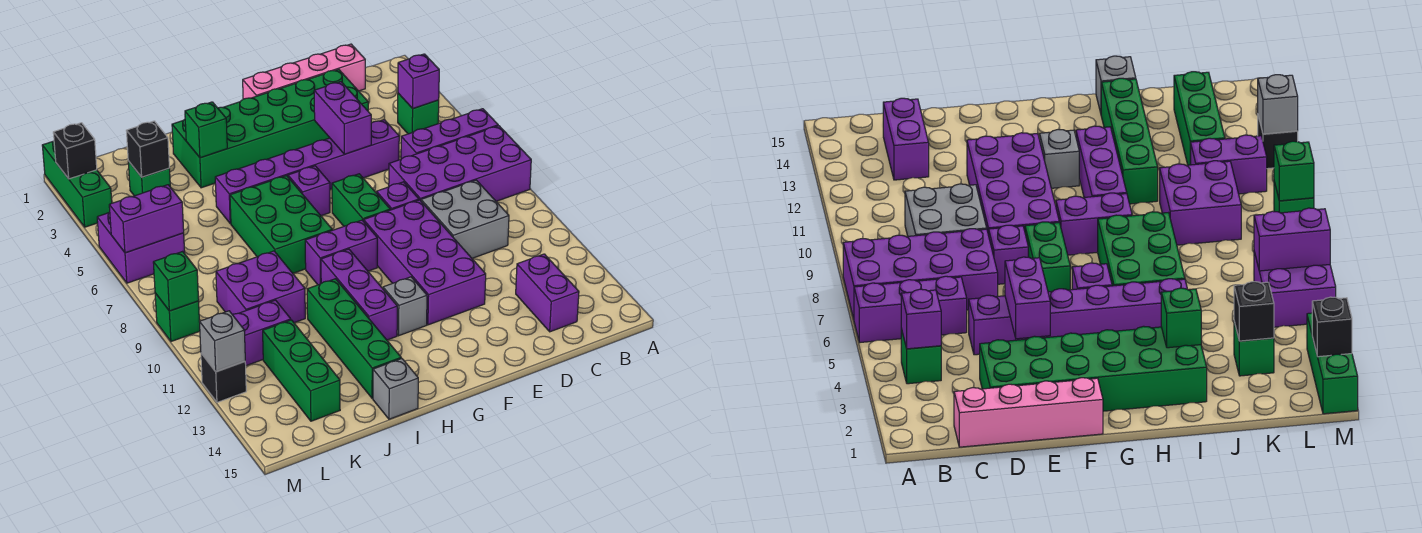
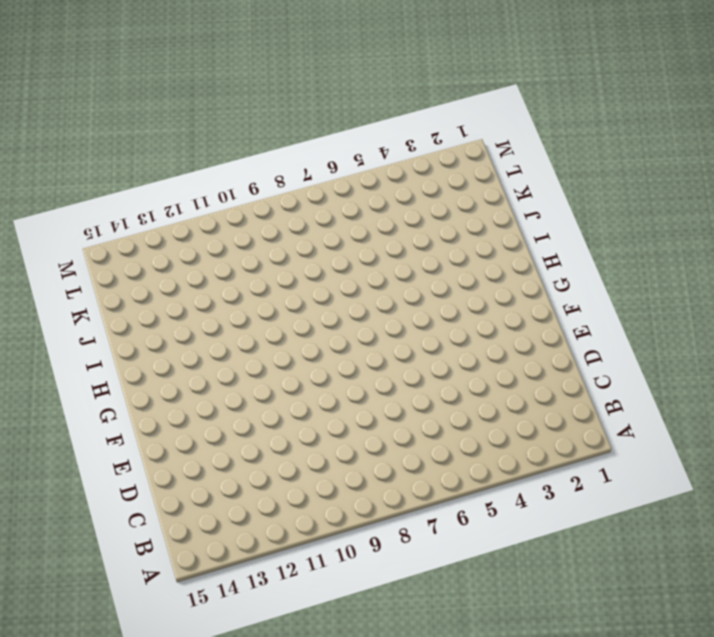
none -> purple brick A6:C6 level 1
none -> purple brick A7:D8 level 1
none -> green brick B4 level 1
none -> pink brick C1:F1 level 1

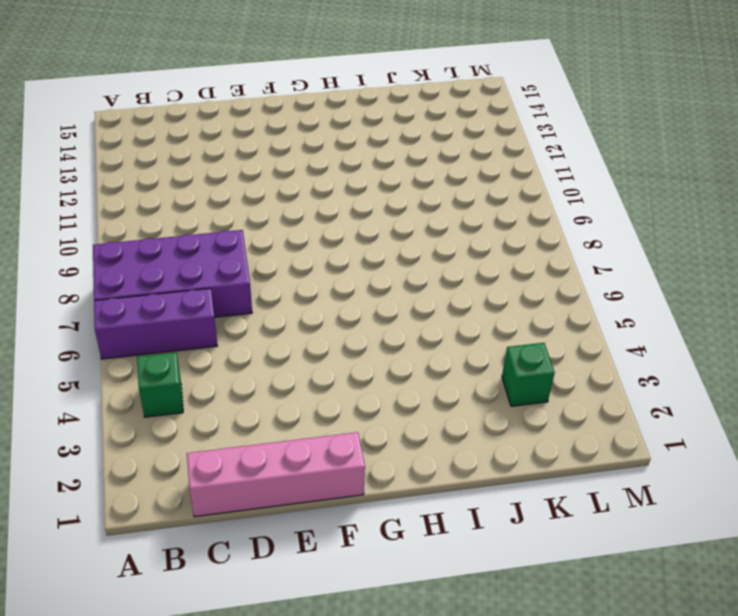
none -> grey brick C9:D10 level 1
none -> purple brick C13:C14 level 1
none -> green brick D2:I3 level 1
none -> purple brick D5:I5 level 1

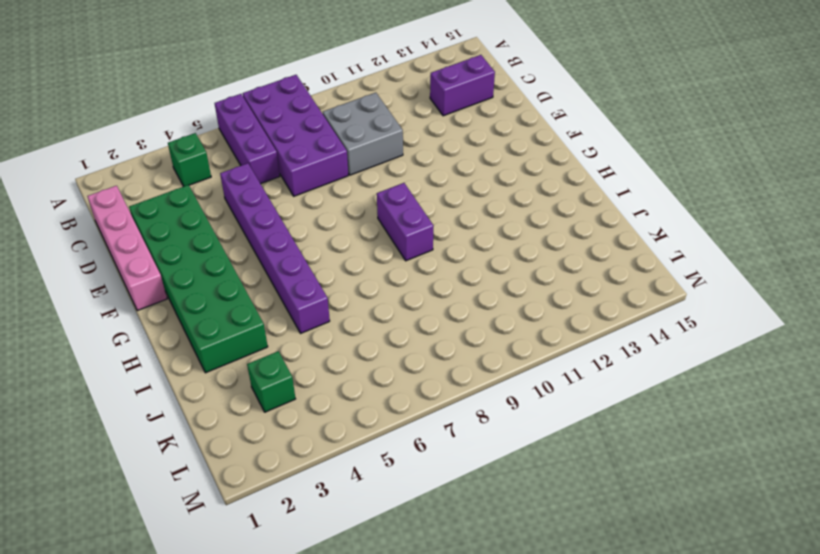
none -> purple brick E8 level 1
none -> purple brick E9:F12 level 1
none -> green brick F7:F8 level 1
none -> purple brick G6 level 1

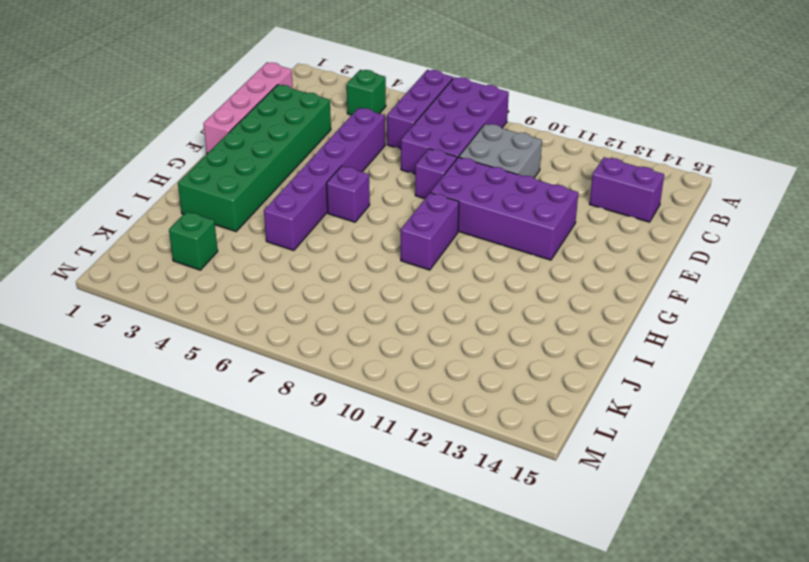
none -> green brick F7:F8 level 1
none -> grey brick G12 level 1
none -> green brick H6:I8 level 1
none -> purple brick H10:H12 level 1

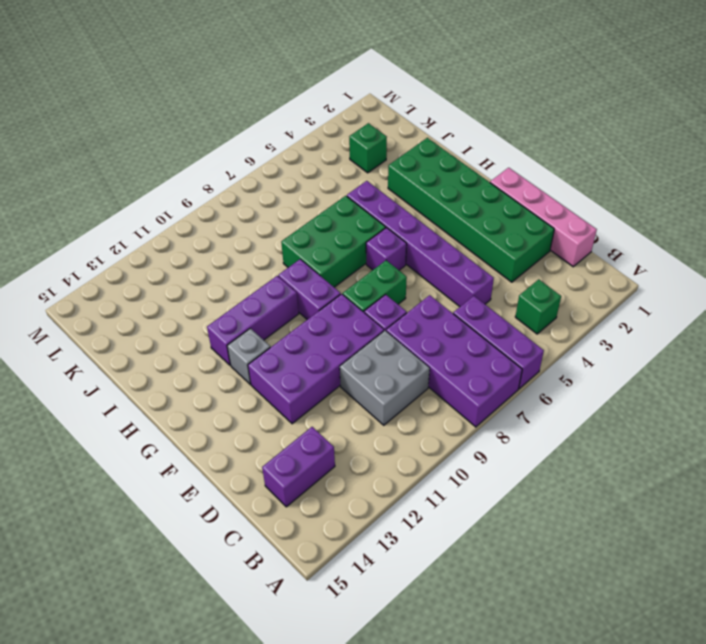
none -> green brick I11:I14 level 1
none -> grey brick I15 level 1
none -> purple brick J9:K10 level 1
none -> purple brick K11:L11 level 1

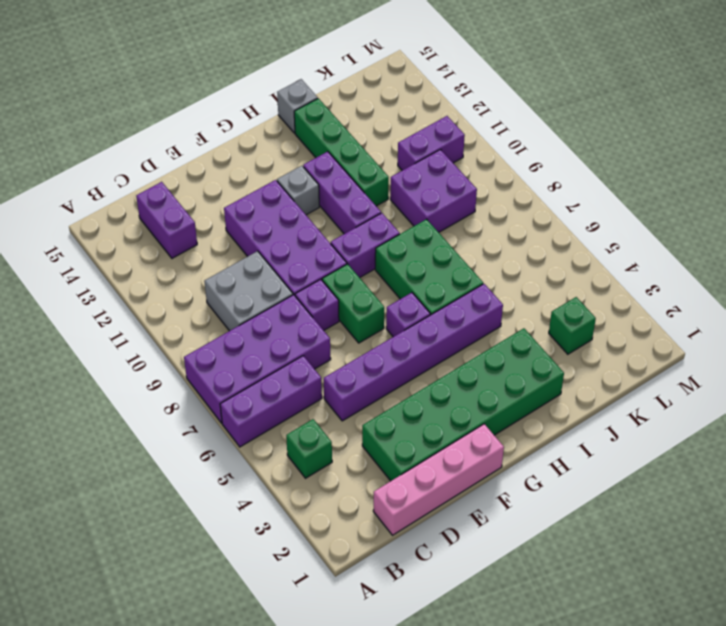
none -> green brick K12:K14 level 1
none -> purple brick L5:M6 level 1
none -> green brick M1:M3 level 1
none -> green brick M9 level 1

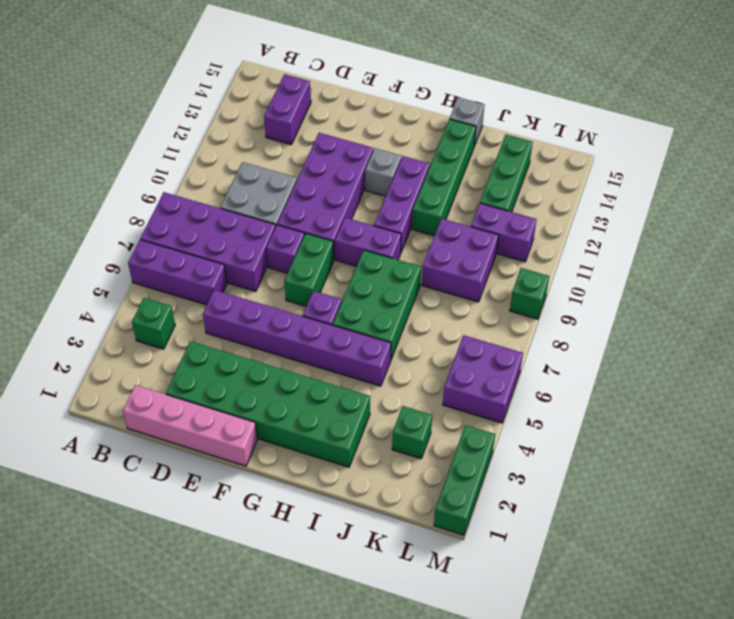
none -> black brick M12 level 1
none -> purple brick B4 level 2
none -> purple brick E4:E5 level 2
none -> green brick I3 level 2

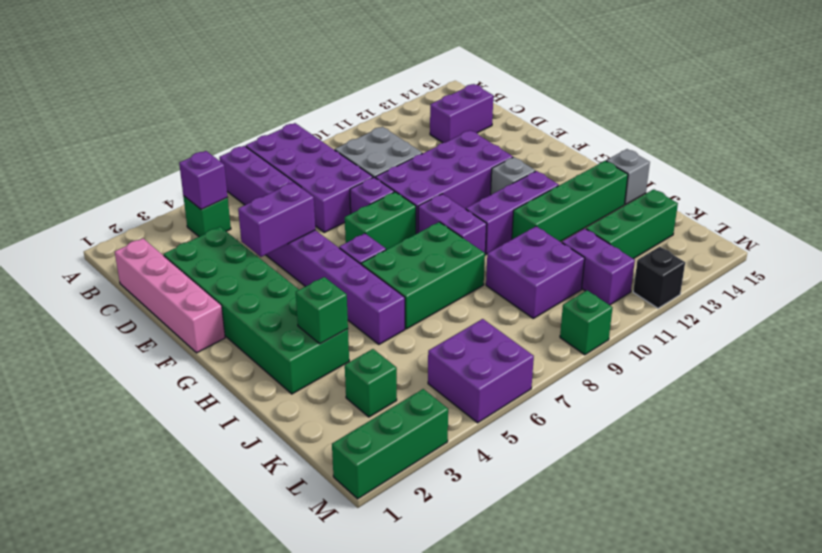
none -> black brick K3 level 2
none -> purple brick L6:M6 level 2
none -> black brick M2 level 2
none -> green brick M9 level 2

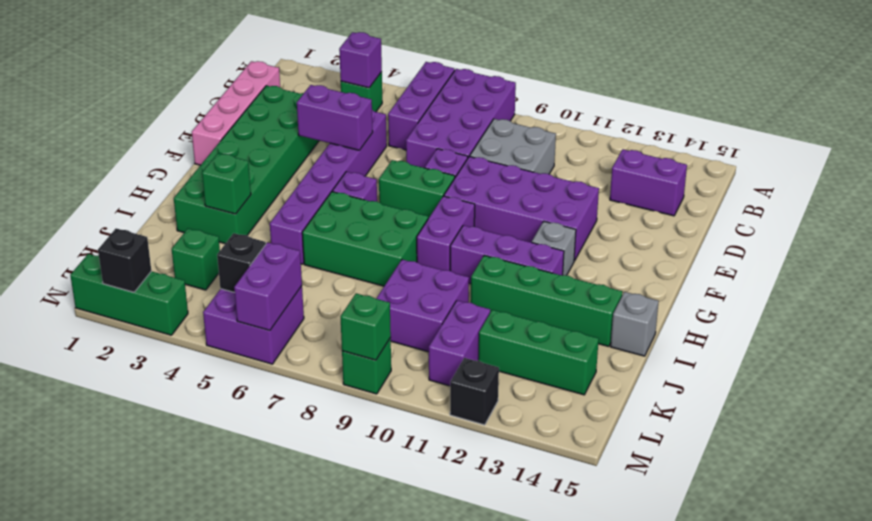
black brick L5 level 2 -> black brick K3 level 2
none -> grey brick M12 level 2

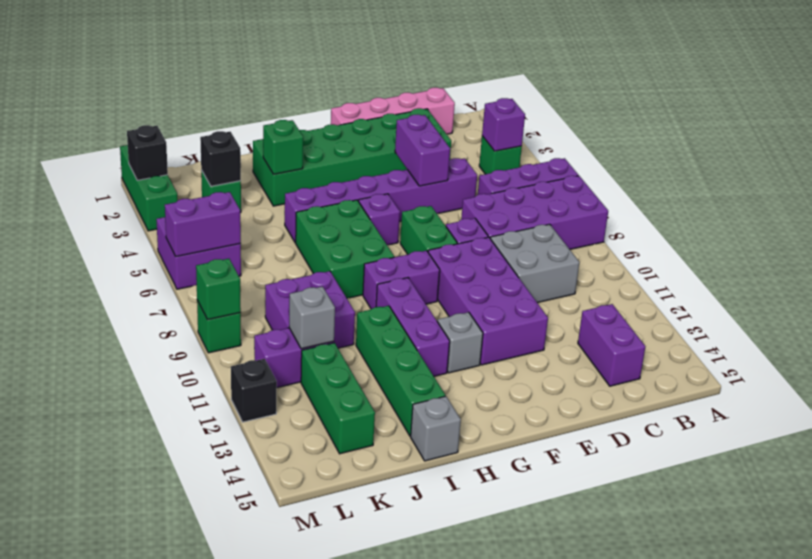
grey brick K11 level 2 -> grey brick M12 level 2

